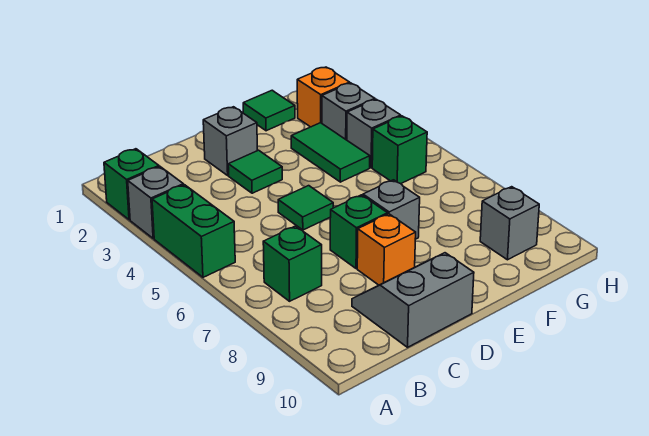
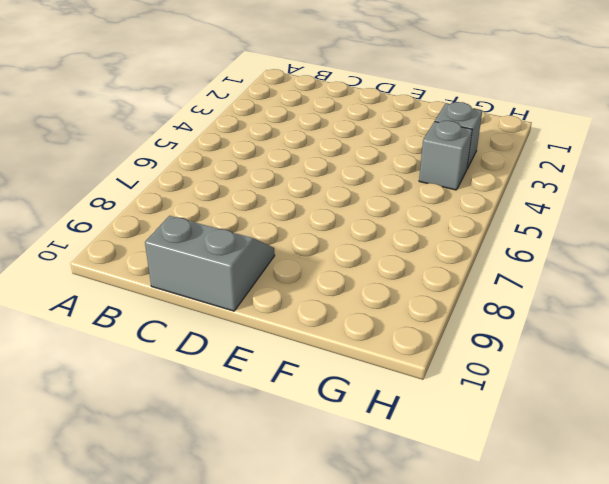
none -> green brick A2 level 1
none -> grey brick A3 level 1
none -> green brick A4:A5 level 1

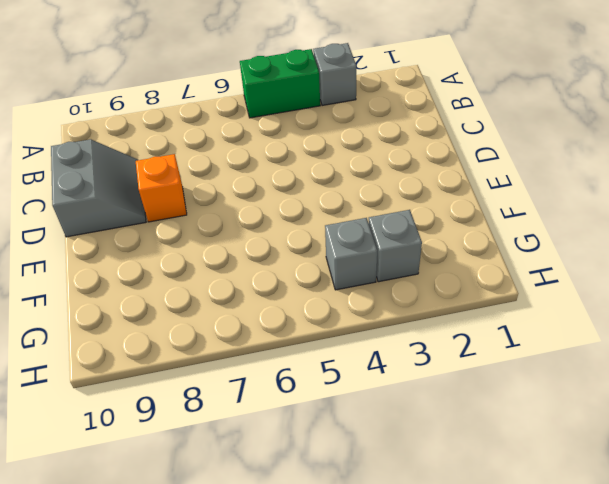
none -> green brick A2 level 1
none -> green brick B7 level 1
none -> grey brick D2 level 1

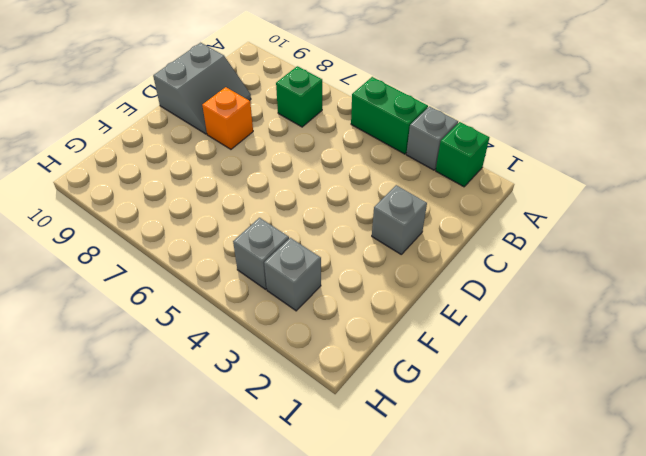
none -> green tile D3 level 1
none -> green tile D5 level 1
none -> green brick D7 level 1

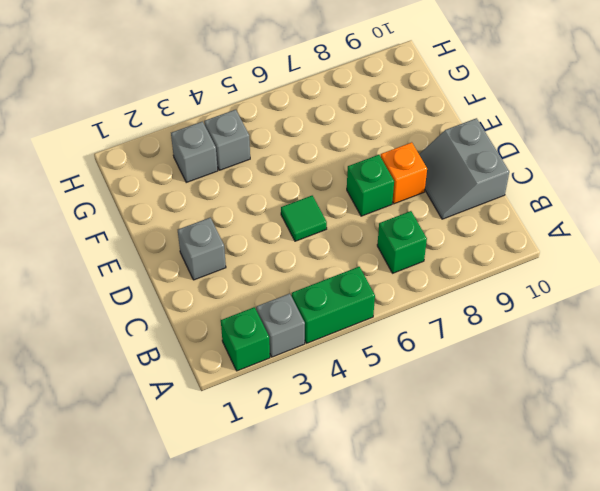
none -> green tile D3 level 1
none -> grey brick E7 level 1
none -> green tile F1 level 1

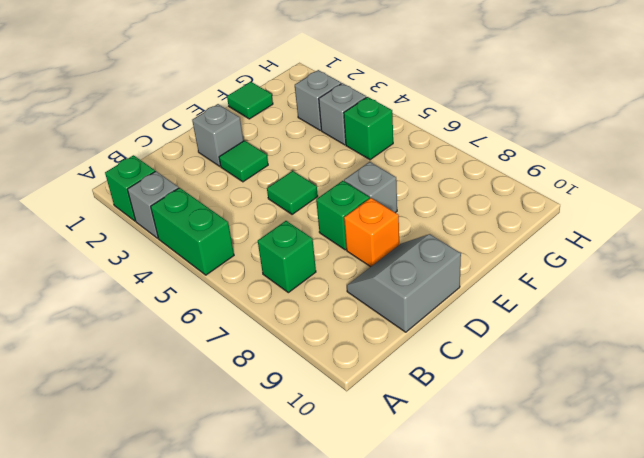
none -> green tile F3:F4 level 1
none -> orange brick G2 level 1
none -> grey brick G9 level 1

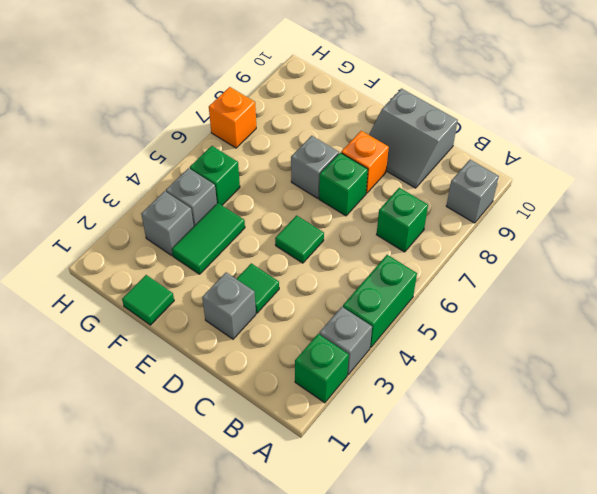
grey brick A9 level 1 -> grey brick G9 level 1
orange brick H7 level 1 -> orange brick G2 level 1

